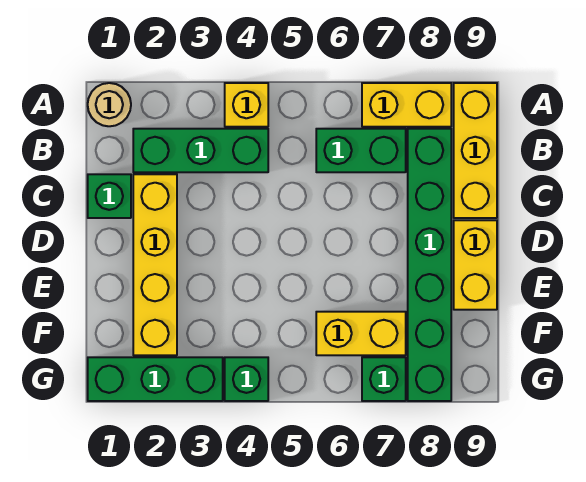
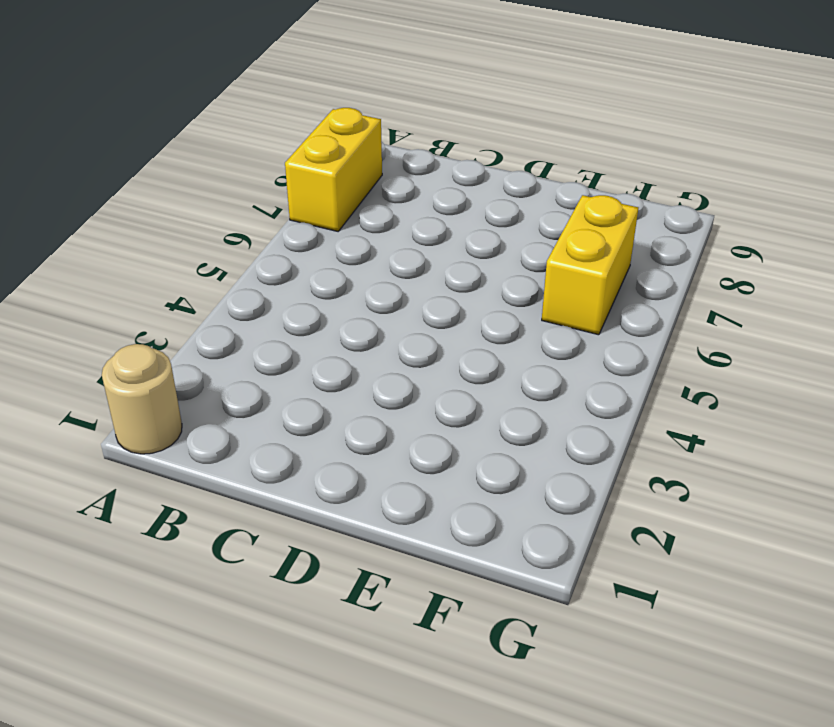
none -> yellow brick A4 level 1
none -> yellow brick A9:C9 level 1
none -> green brick B2:B4 level 1

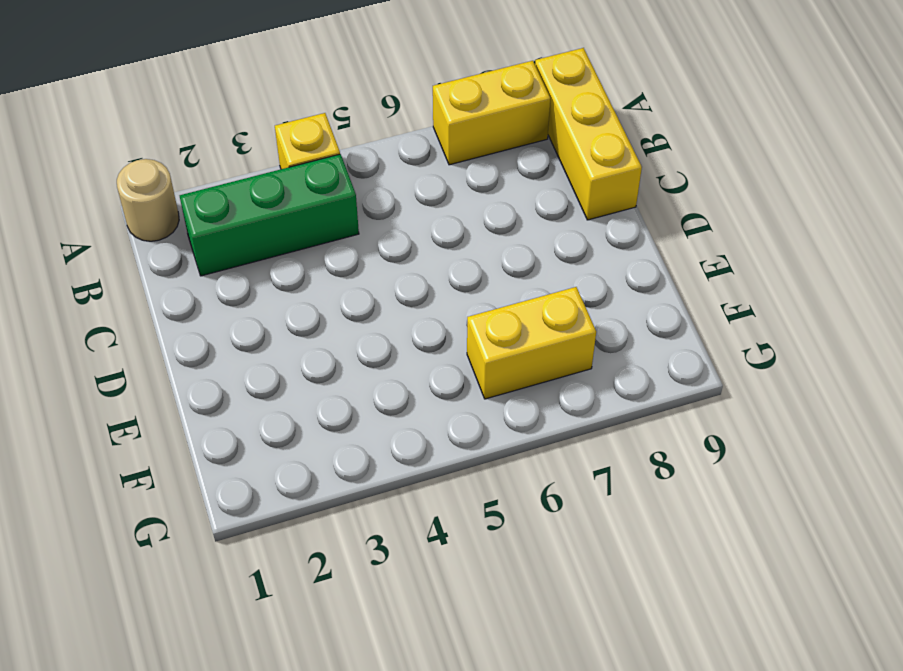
none -> green brick B6:B7 level 1
none -> green brick B8:G8 level 1
none -> green brick C1 level 1

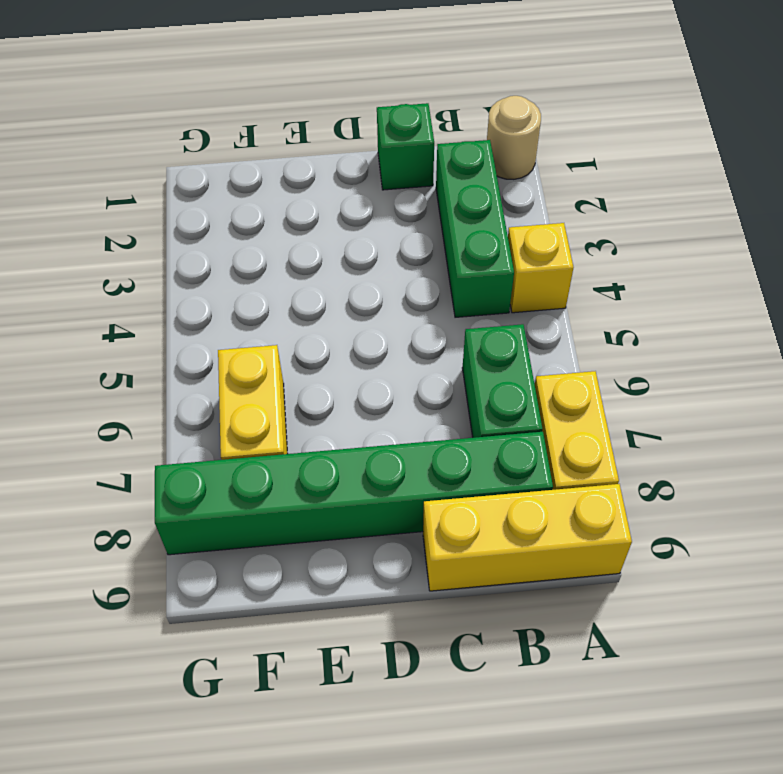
none -> yellow brick C2:F2 level 1
none -> yellow brick D9:E9 level 1
none -> green brick G1:G3 level 1

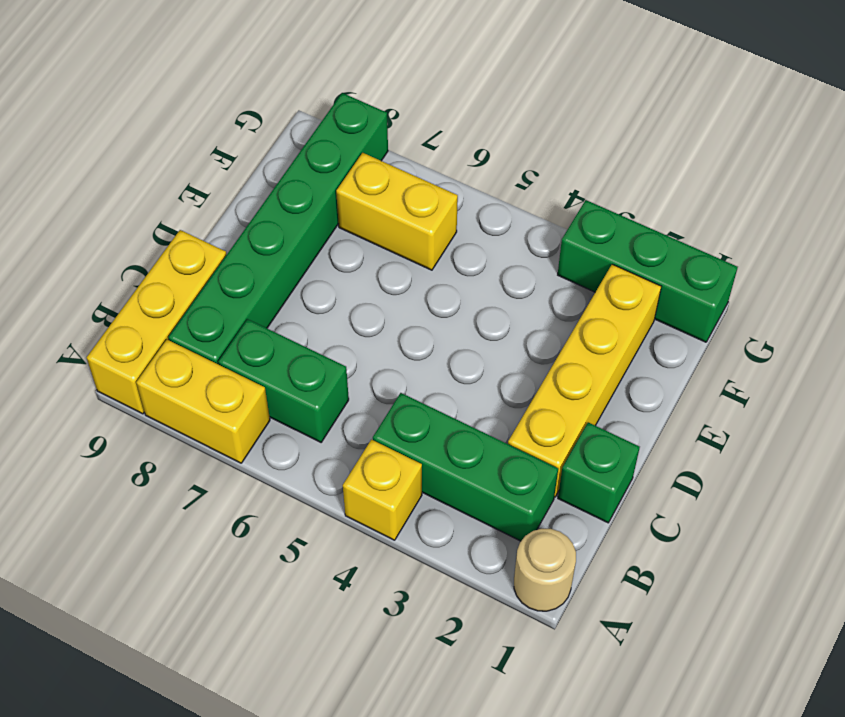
none -> yellow brick D9:E9 level 1
none -> green brick G4 level 1
none -> green brick G7 level 1

